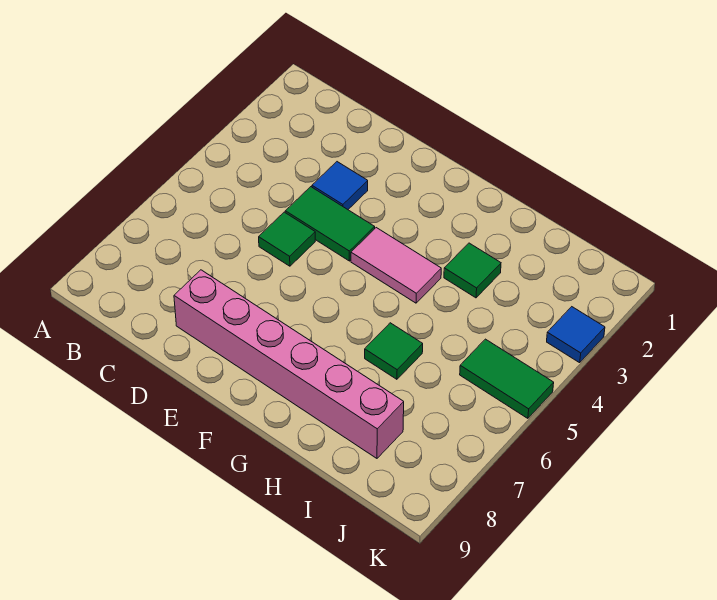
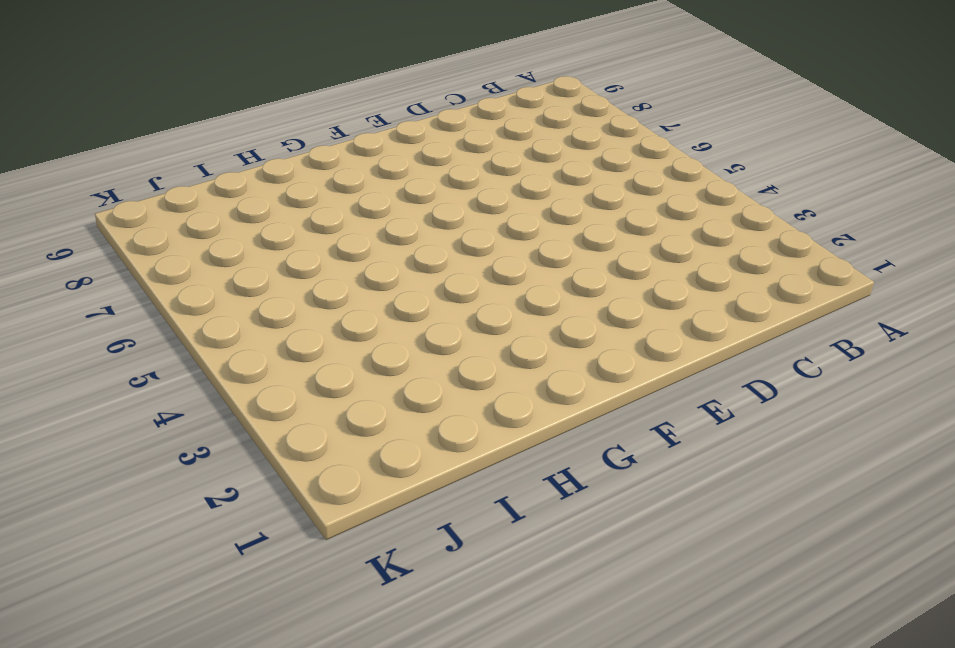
none -> blue tile D3 level 1
none -> green tile D4:E4 level 1

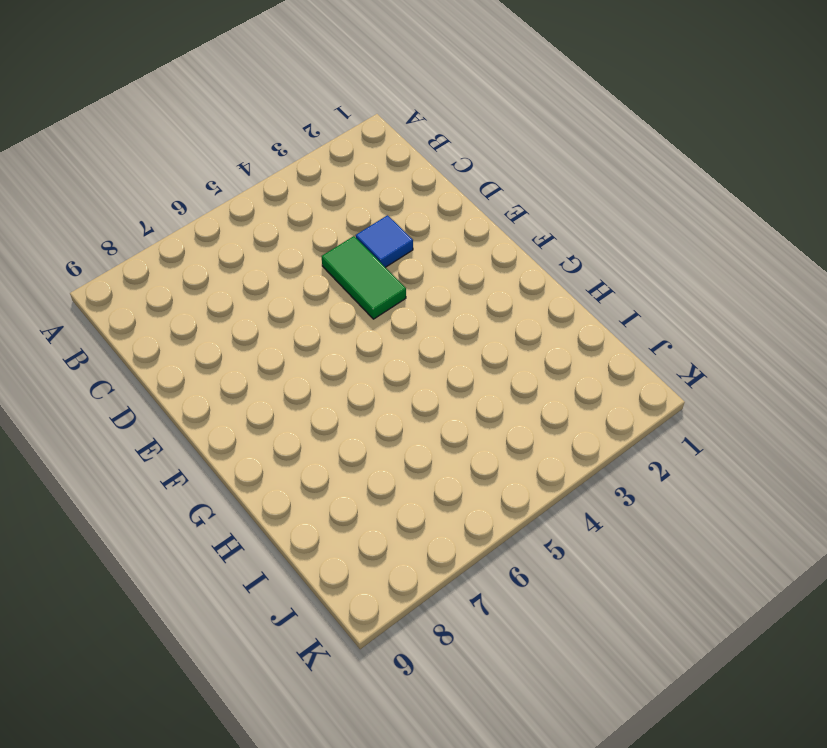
none -> green tile D5 level 1
none -> pink brick D8:I8 level 1

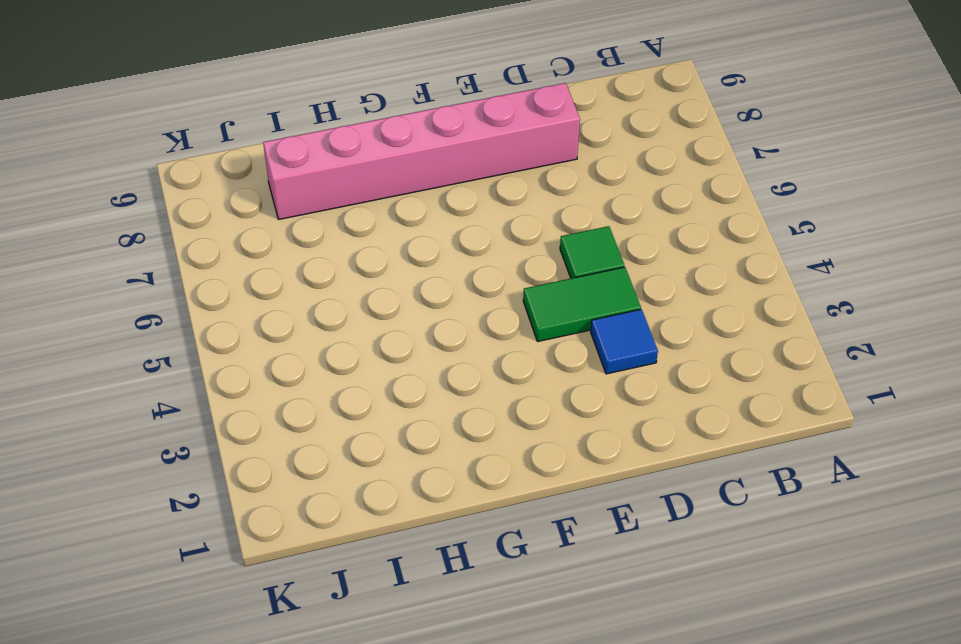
none -> pink tile F4:G4 level 1
none -> green tile H3 level 1

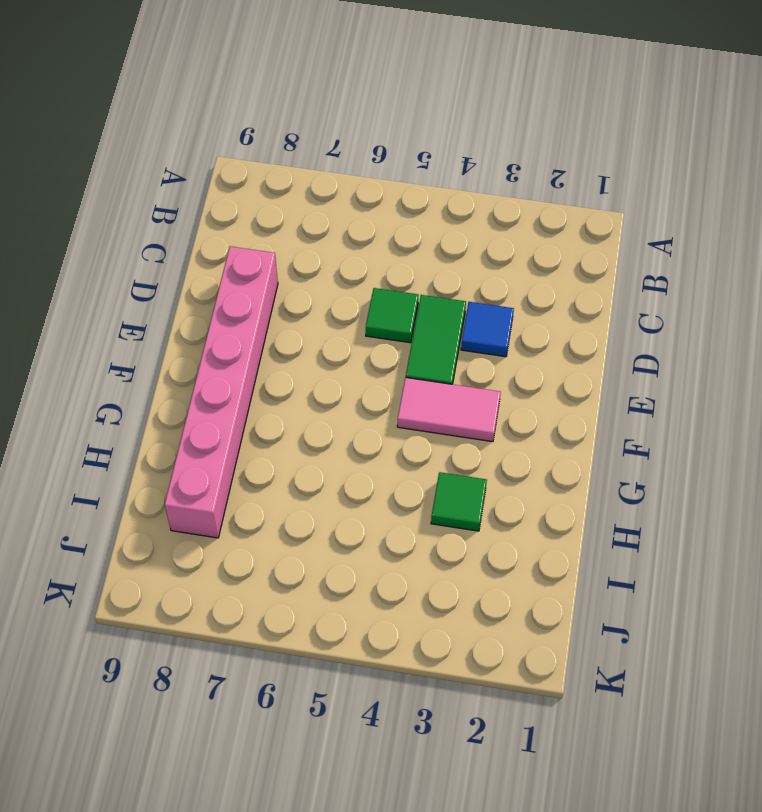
pink tile F3:F4 level 1 -> pink tile F4:G4 level 1
none -> green tile H6 level 1
none -> green tile J5:K5 level 1

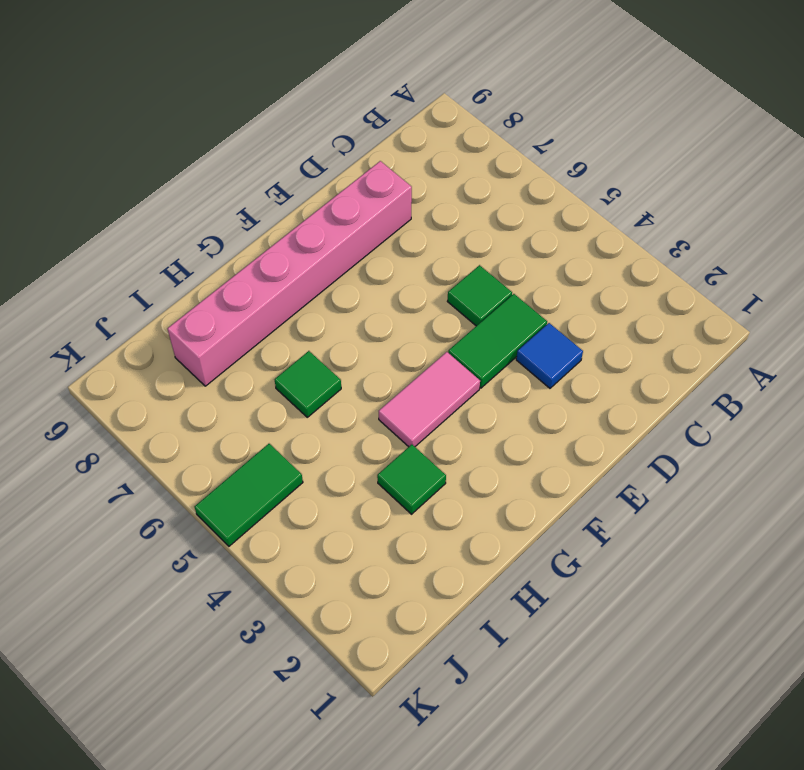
none -> blue tile K3 level 1

